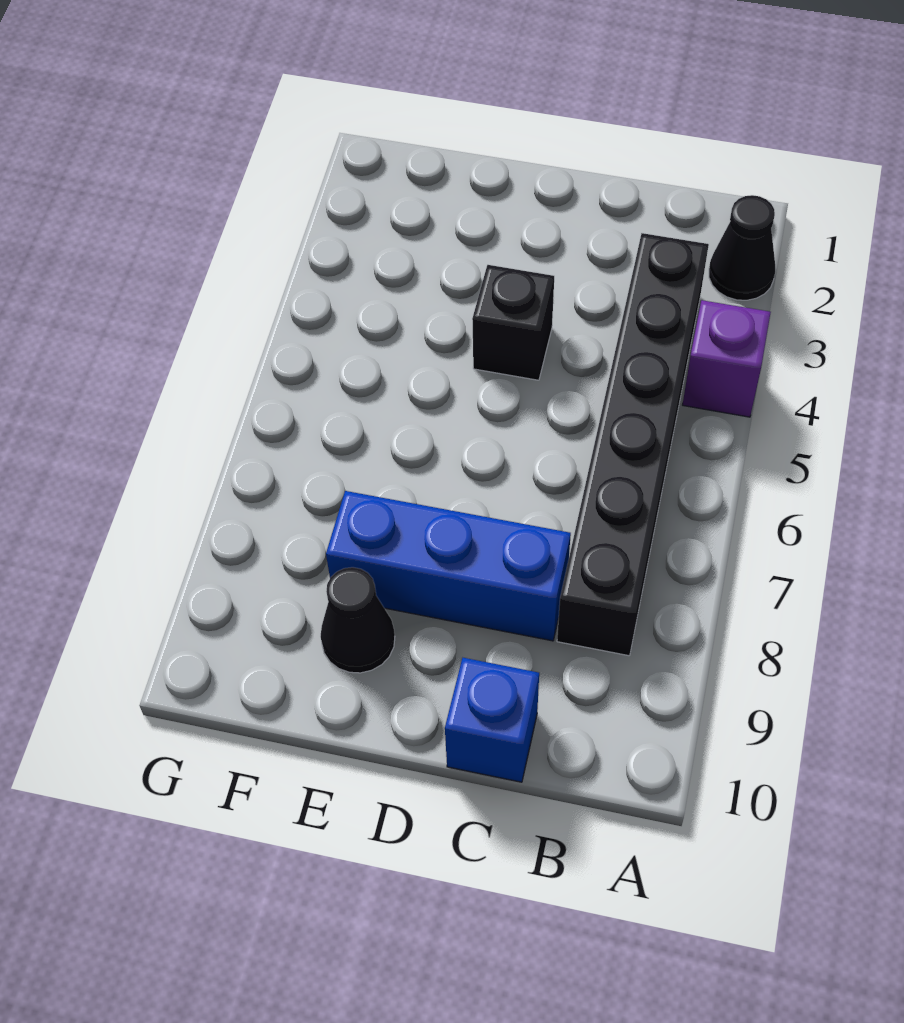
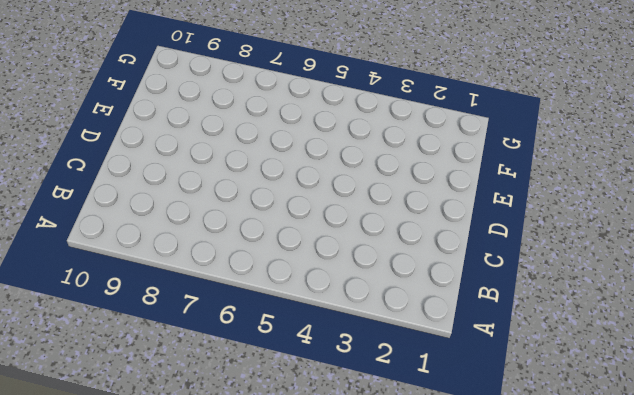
none -> black cone A2 level 1
none -> purple brick A4 level 1

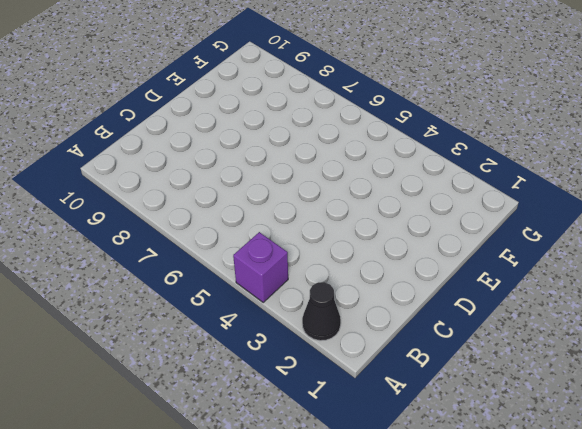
none -> black brick B3:B8 level 1
none -> blue brick C8:E8 level 1

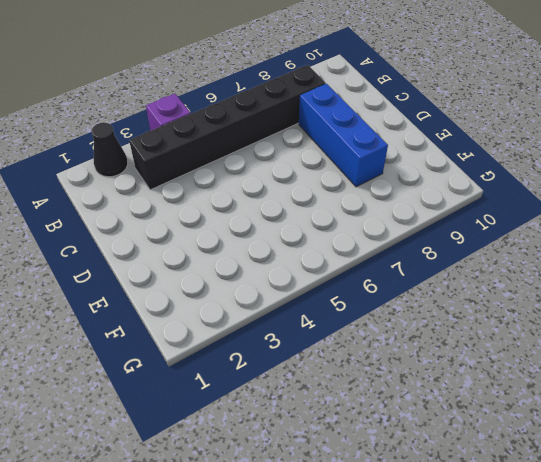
none -> blue brick C10 level 1
none -> black brick D4 level 1

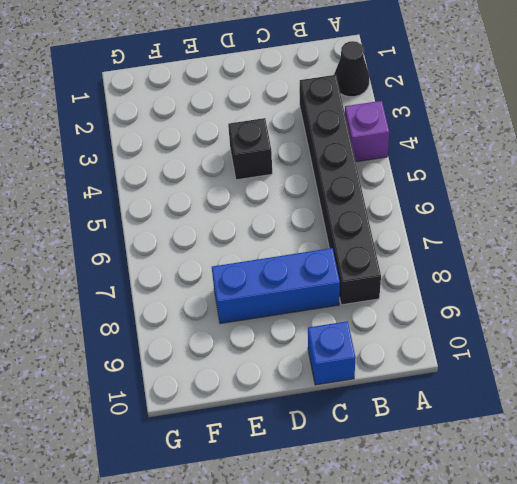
none -> black cone E9 level 1

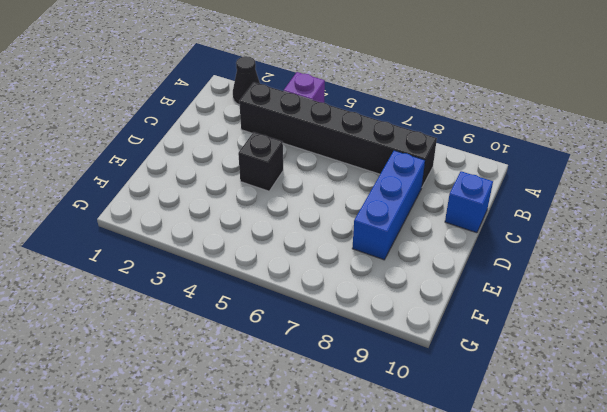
none -> black cone E9 level 1

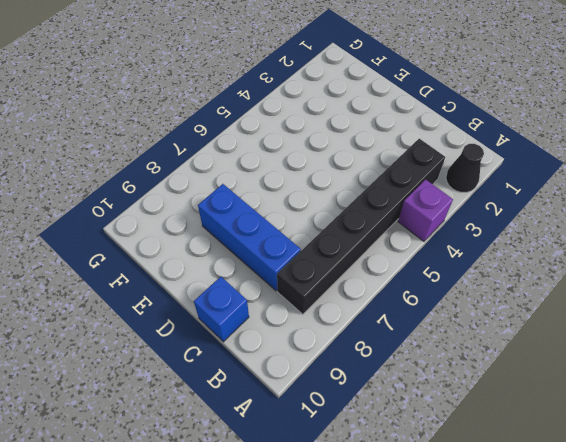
none -> black brick D4 level 1
none -> black cone E9 level 1

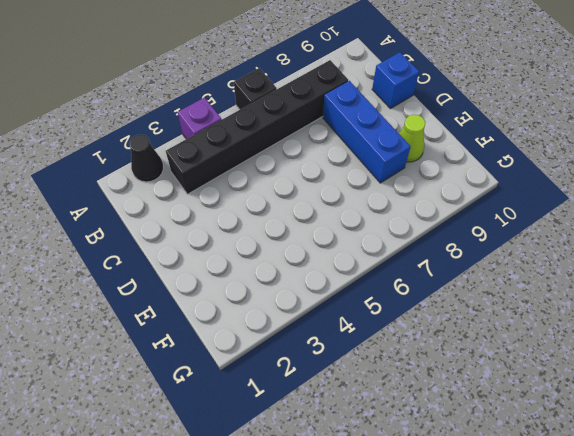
black brick A6 level 1 -> black brick D4 level 1
lime cone E9 level 1 -> black cone E9 level 1

